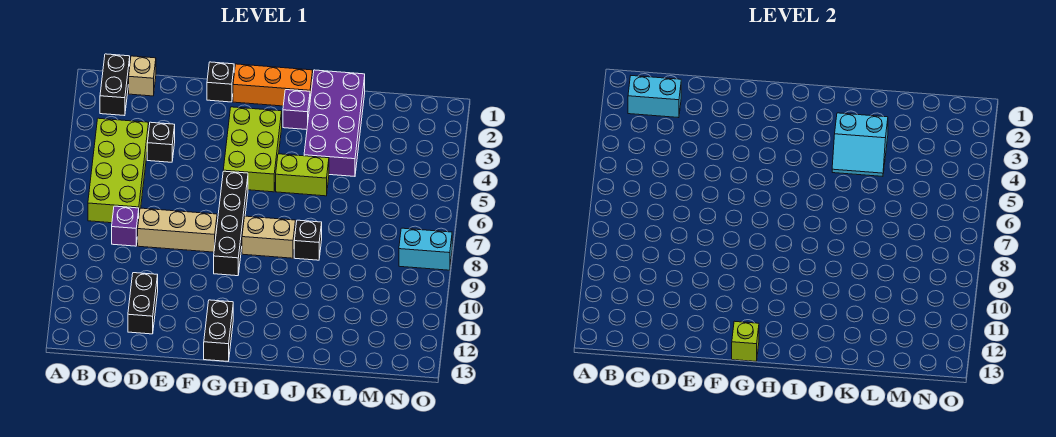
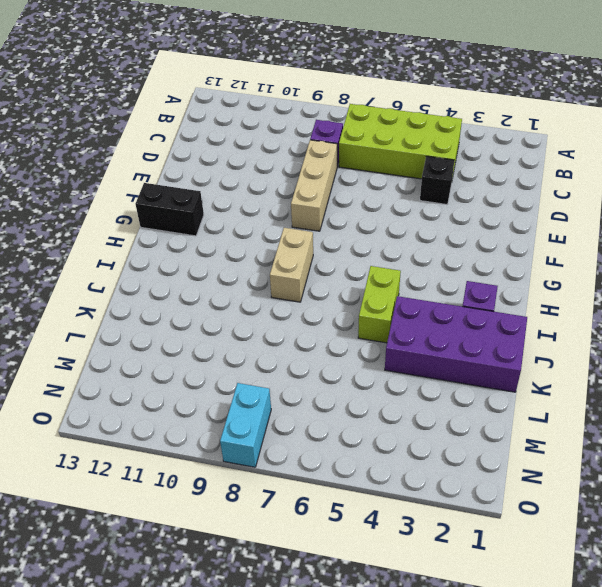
none -> black brick B1:B2 level 1
none -> tan brick C1 level 1
none -> black brick D11:D12 level 1

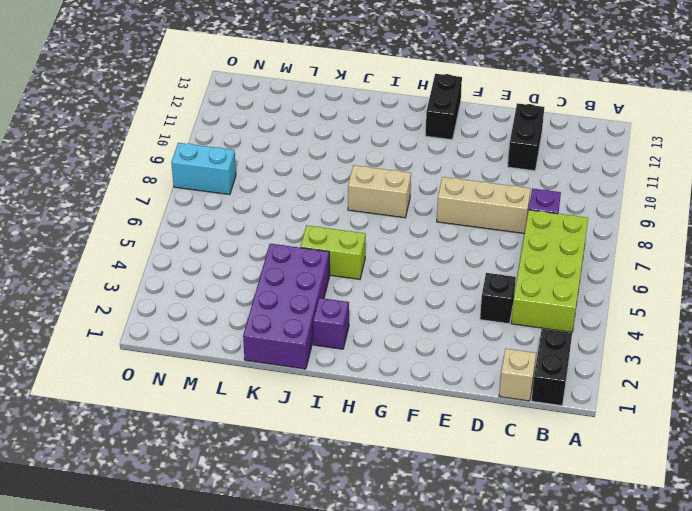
none -> black brick F1 level 1
none -> orange brick G1:I1 level 1
none -> lime brick G3:H5 level 1

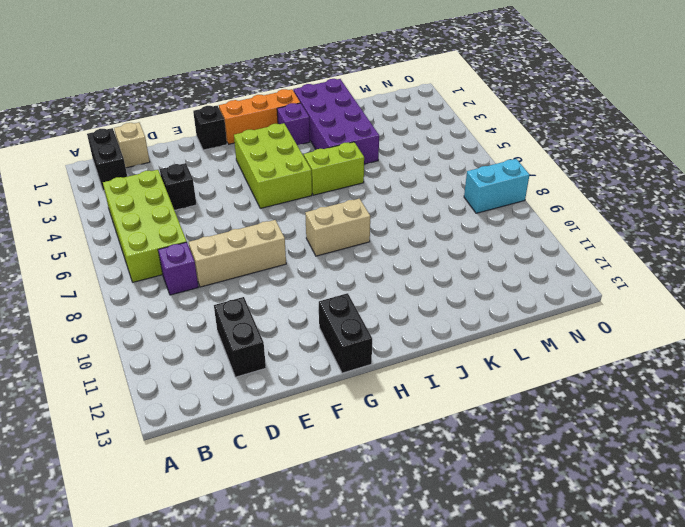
none -> black brick G6:G9 level 1
none -> black brick J8 level 1
none -> cyan brick B2:C2 level 2

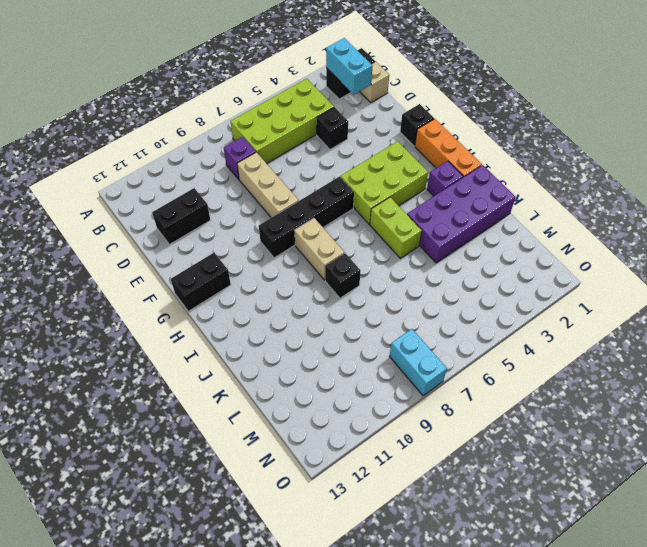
none -> lime brick G13 level 2
none -> cyan slope J3:K4 level 2 top 3

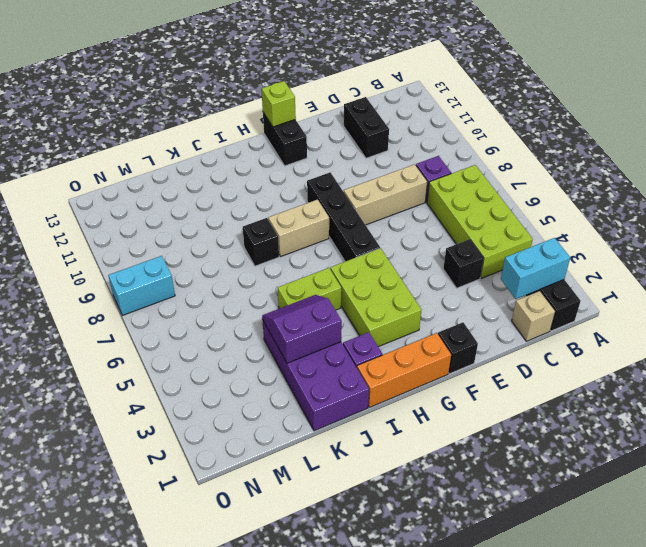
purple slope J3:K4 level 2 top 3 -> cyan slope J3:K4 level 2 top 3

